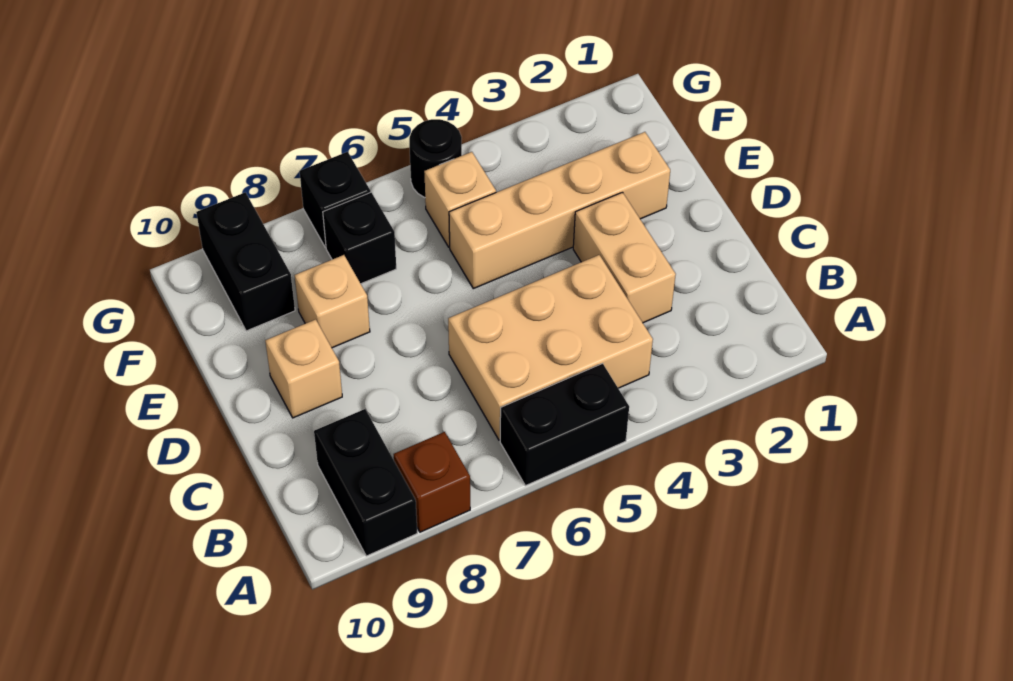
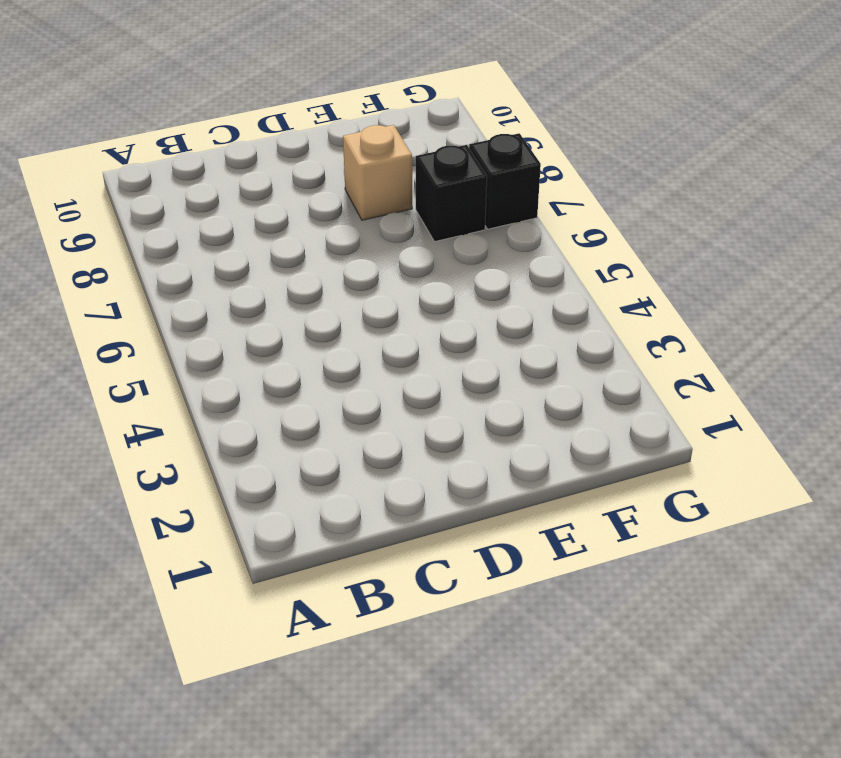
none -> black brick A5:A6 level 1
none -> brown brick A8 level 1
none -> black brick A9:B9 level 1

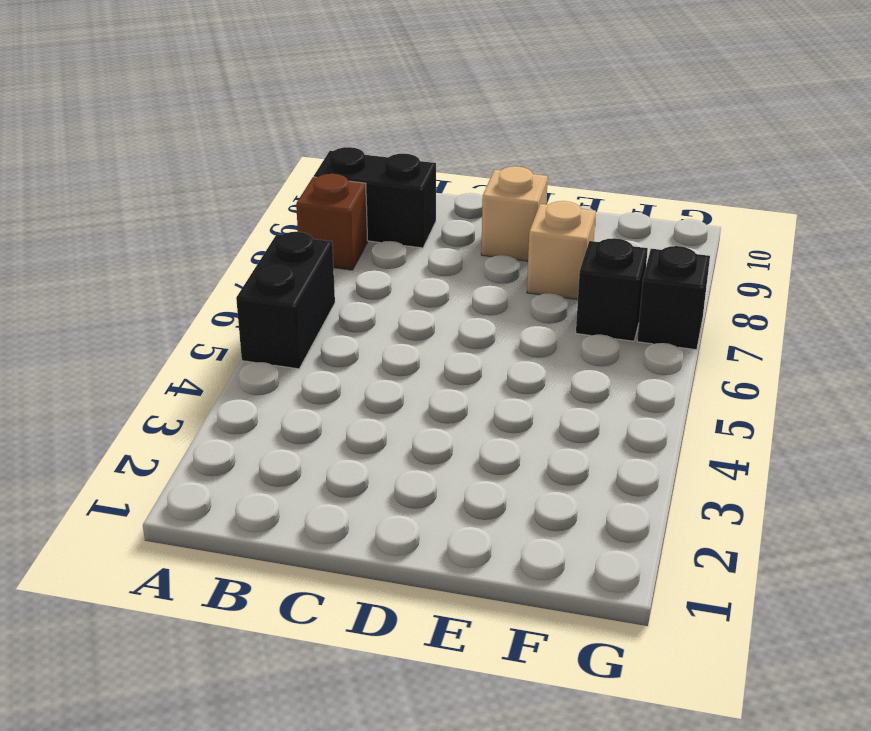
none -> tan brick B4:C6 level 1
none -> tan brick C3:D3 level 1
none -> tan brick E2:E5 level 1

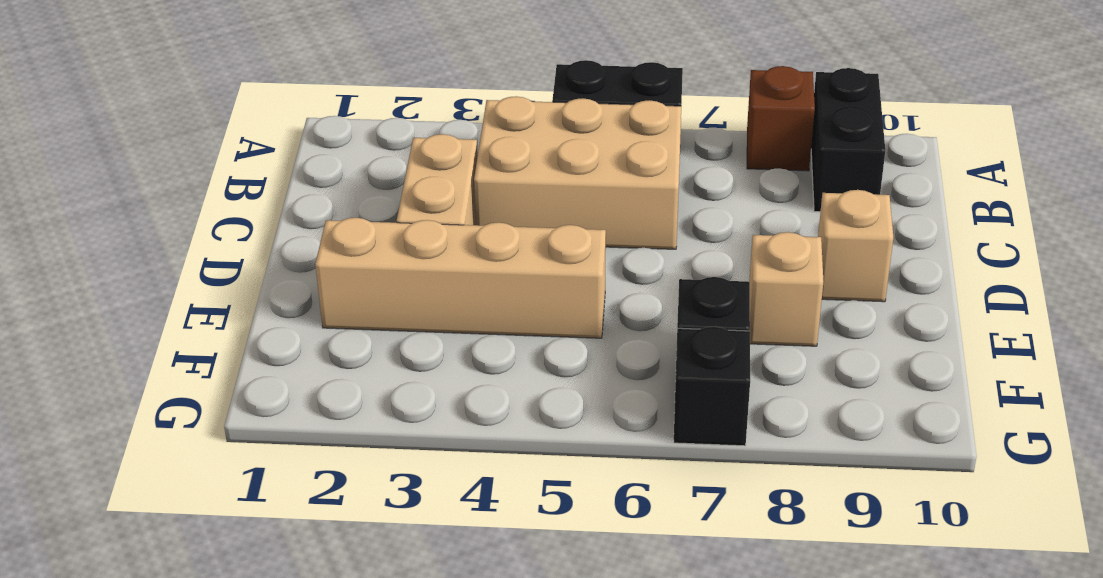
none -> tan brick F5 level 1
none -> black brick F9:G9 level 1
none -> black round brick G5 level 1

